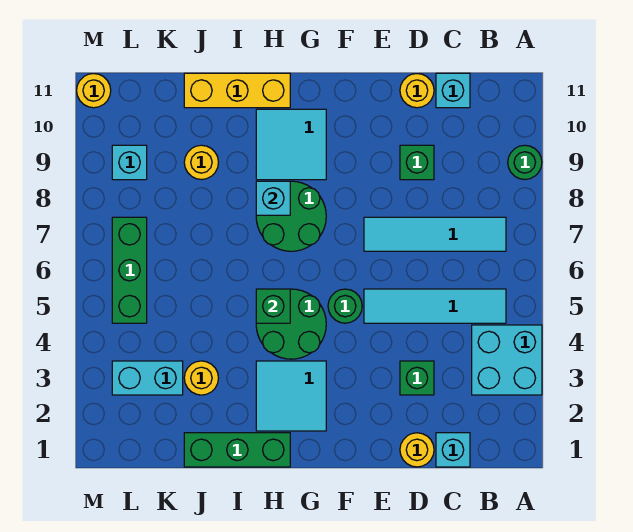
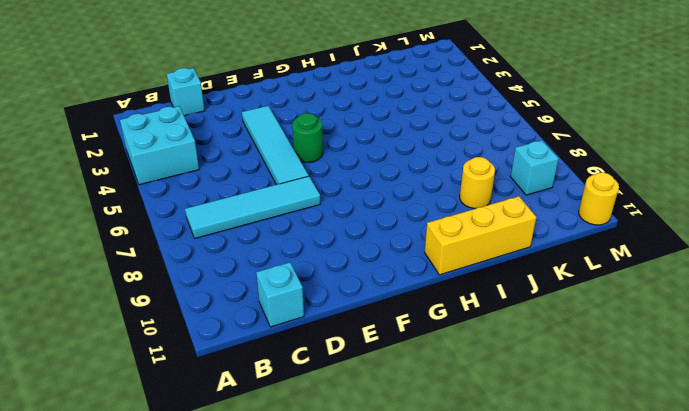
cyan tile E3:E6 level 1 -> cyan tile B5:E5 level 1
none -> green round brick A9 level 1
none -> yellow round brick D1 level 1
none -> green brick D3 level 1

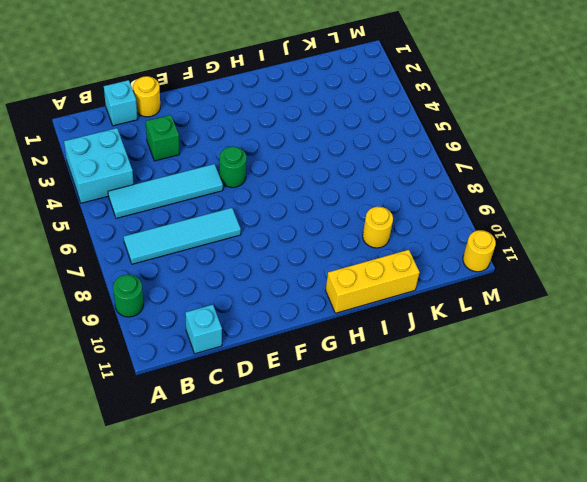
none -> green brick D9 level 1
none -> yellow round brick D11 level 1
none -> cyan tile G2:H3 level 1

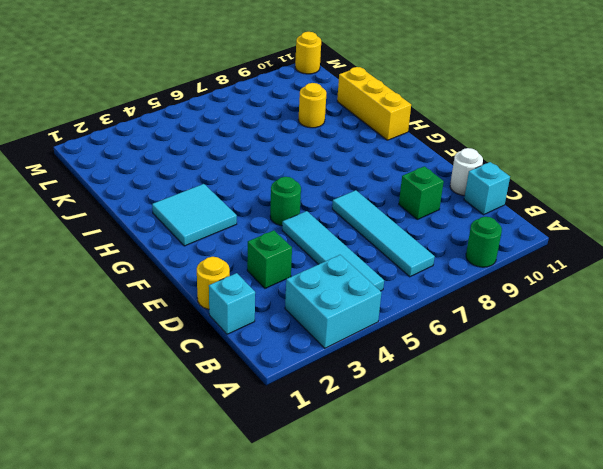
white round brick D11 level 1 -> yellow round brick D11 level 1
none -> green round brick G4:H5 level 1
none -> green round brick G7:H8 level 1
none -> cyan tile G9:H10 level 1

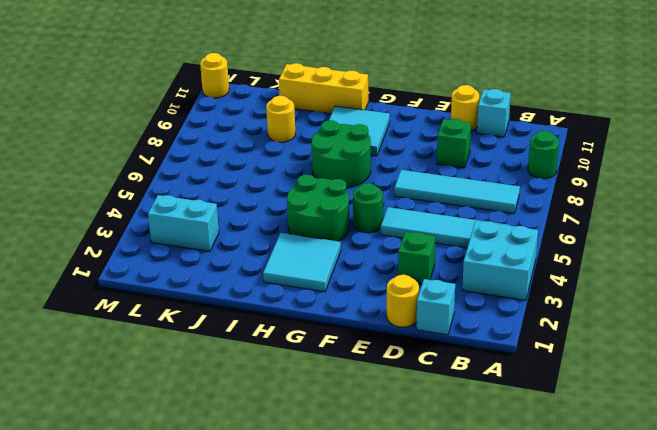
none -> green brick H1:J1 level 1
none -> yellow round brick J3 level 1
none -> green brick L5:L7 level 1

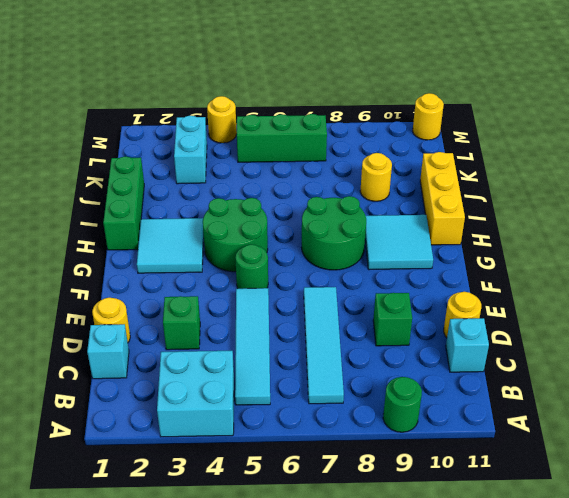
yellow round brick M4 level 1 -> yellow round brick J3 level 1
none -> cyan brick L9 level 1
none -> green brick H5 level 2
none -> cyan brick H8 level 2

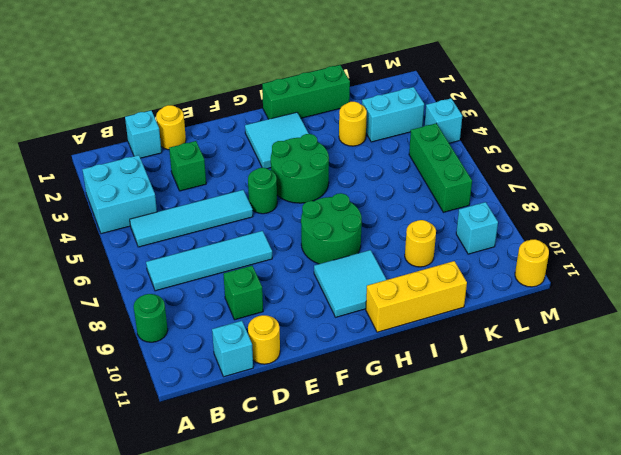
cyan brick M4 level 1 -> cyan brick H8 level 2
none -> green brick H5 level 2

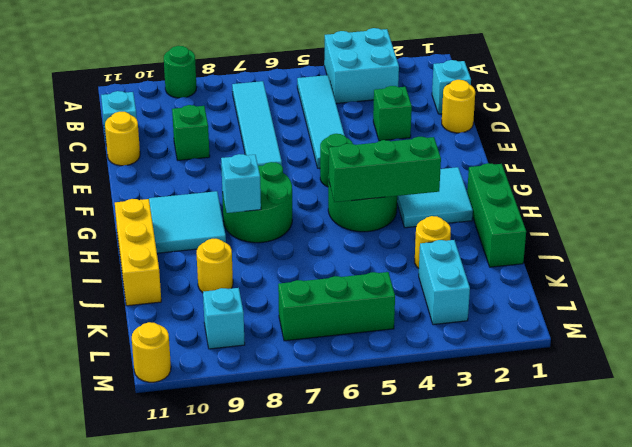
green brick H3:H5 level 2 -> green brick H5 level 2

